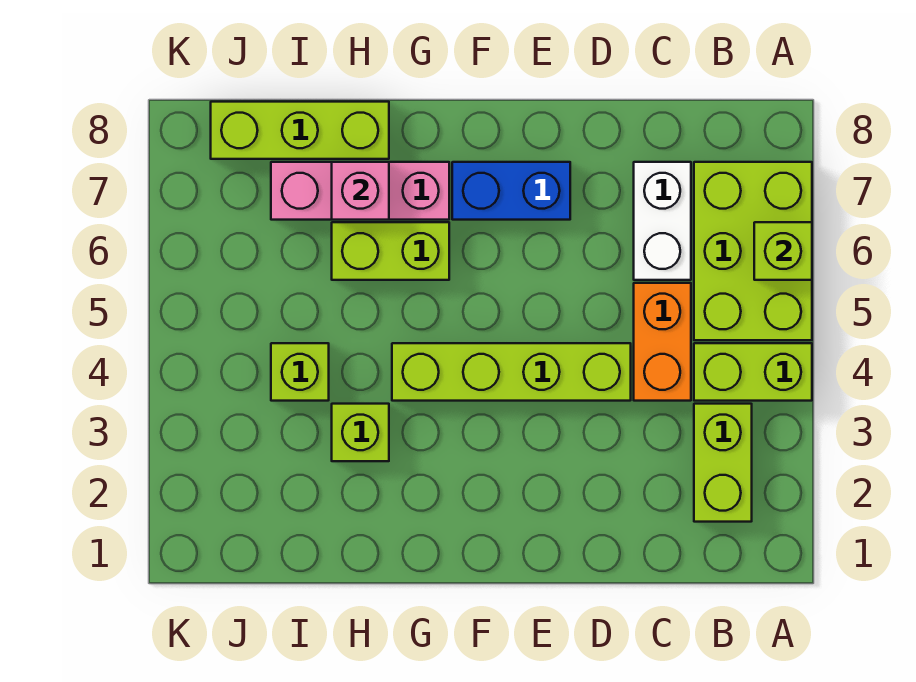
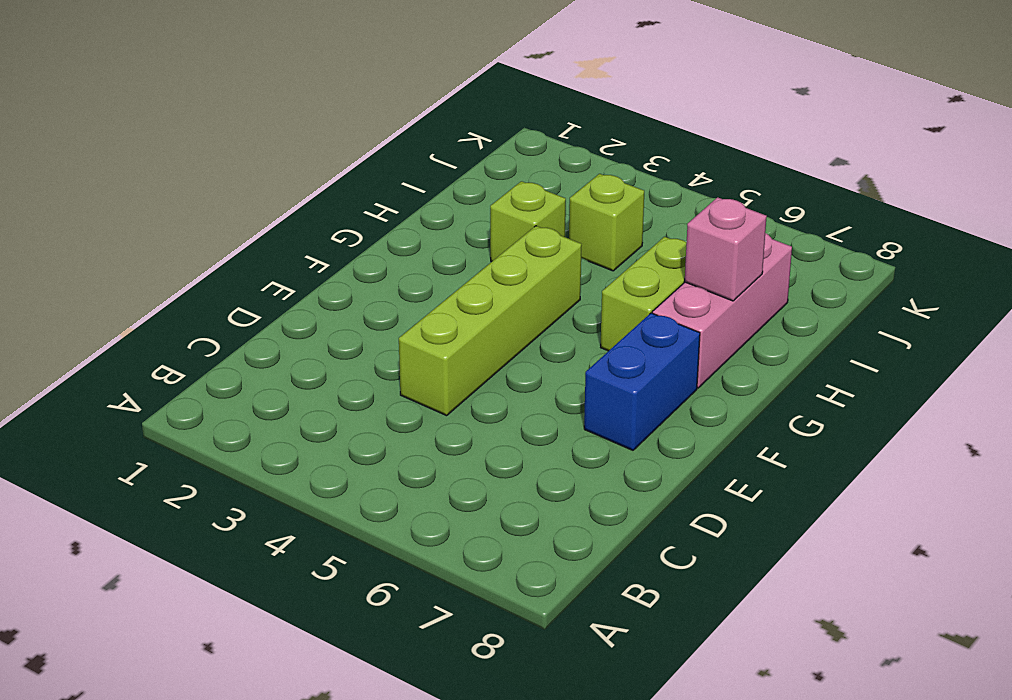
none -> lime brick A4:B4 level 1
none -> lime brick A5:B7 level 1
none -> lime brick B2:B3 level 1

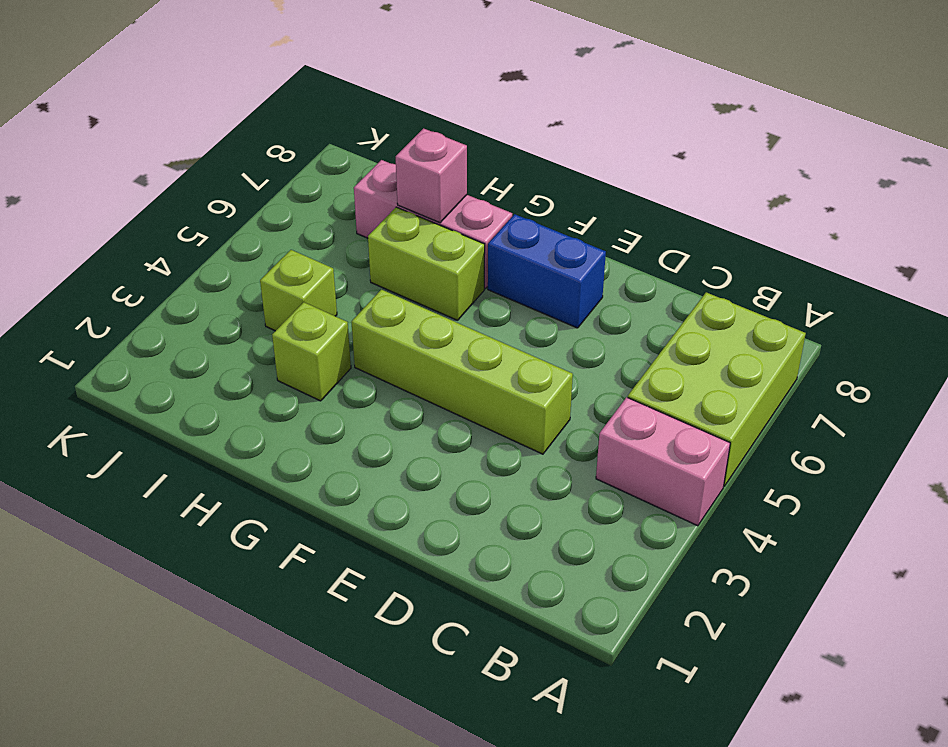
pink brick A4:B4 level 1 -> lime brick A4:B4 level 1
none -> lime brick B2:B3 level 1
none -> orange brick C4:C5 level 1
none -> white brick C6:C7 level 1

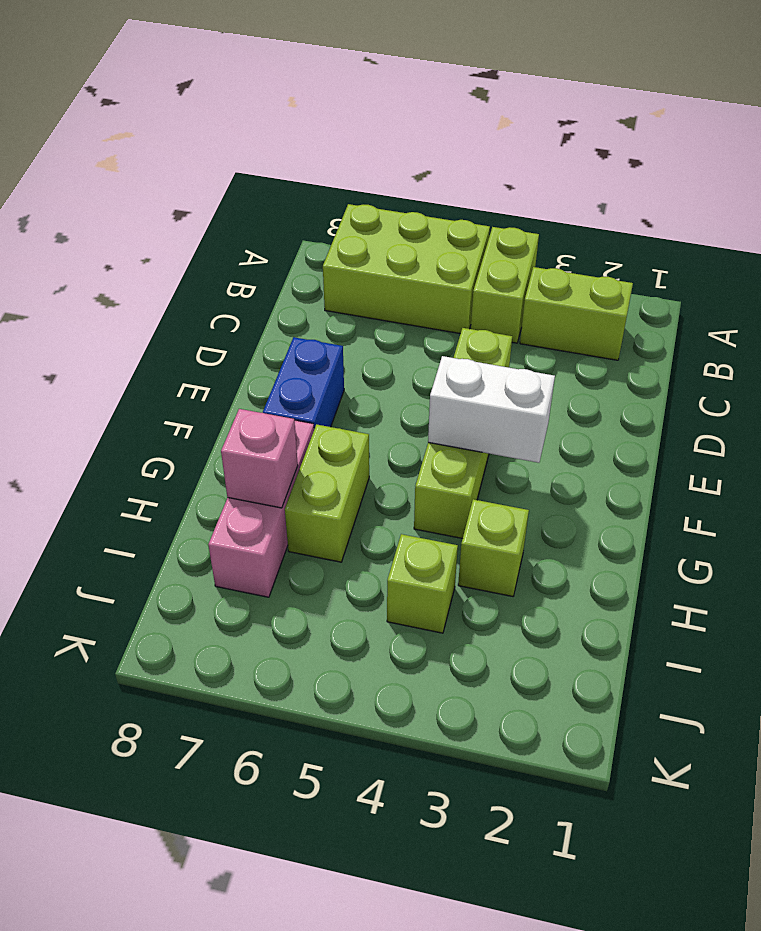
white brick F3:F4 level 2 -> white brick C6:C7 level 1
none -> orange brick C4:C5 level 1
none -> lime brick H8:J8 level 1
none -> lime brick A6 level 2

